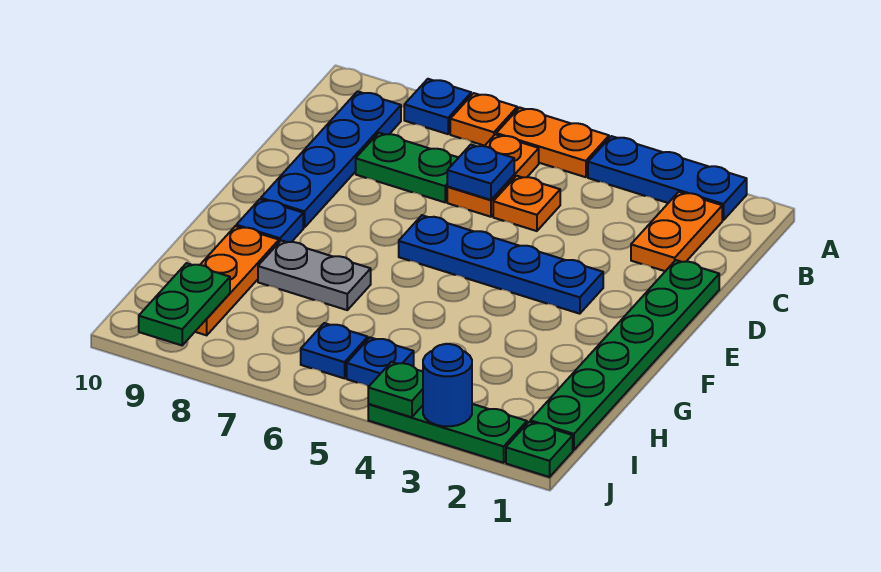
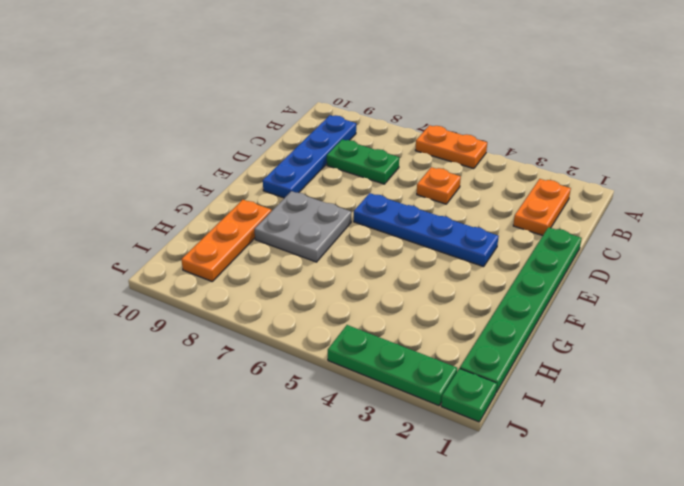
grey plate F7:G8 level 1 -> grey plate G7:G8 level 1
none -> blue plate A2:A4 level 1
none -> orange plate A7 level 1
none -> blue plate A8 level 1

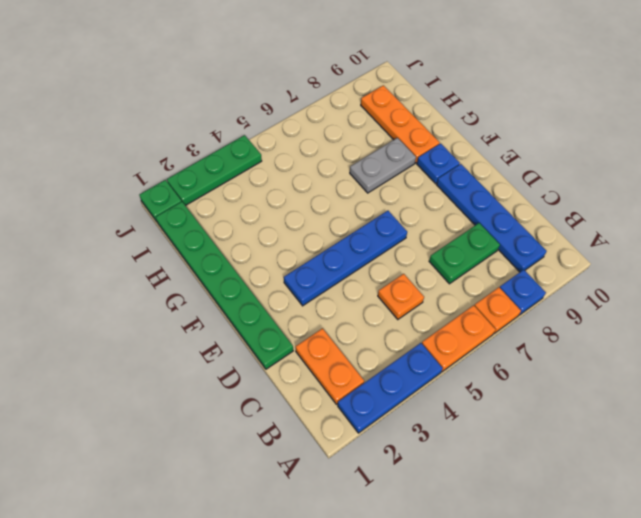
none -> orange plate B6:C6 level 1
none -> blue plate I5 level 1
none -> blue plate I6 level 1

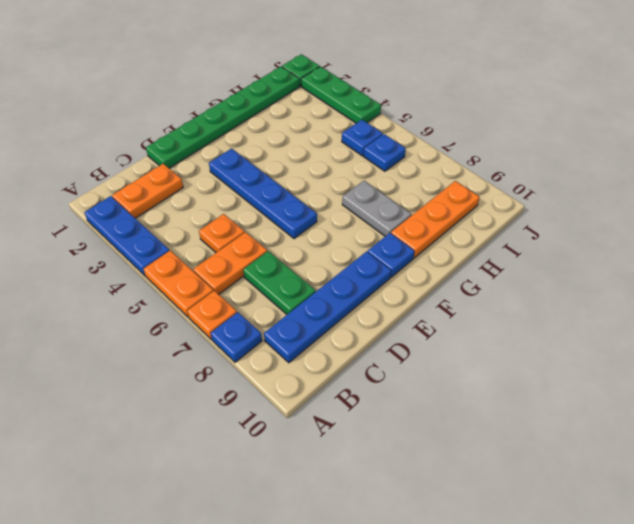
none -> blue plate C6 level 2
none -> green plate I9:J9 level 2
none -> blue round brick J3 level 2

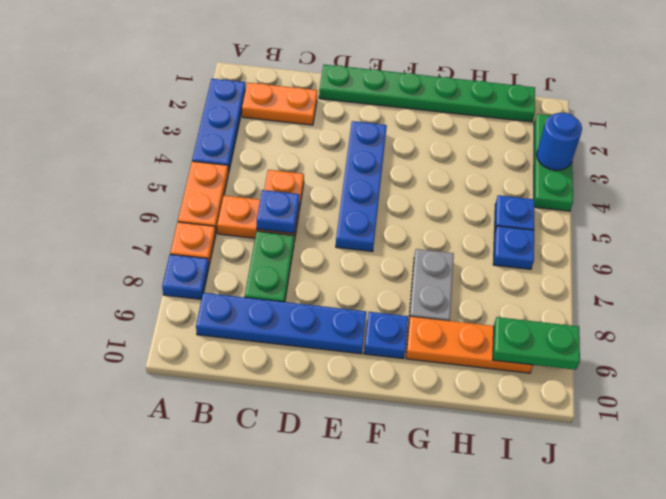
none -> green plate J1 level 1
none -> green plate J4 level 2

